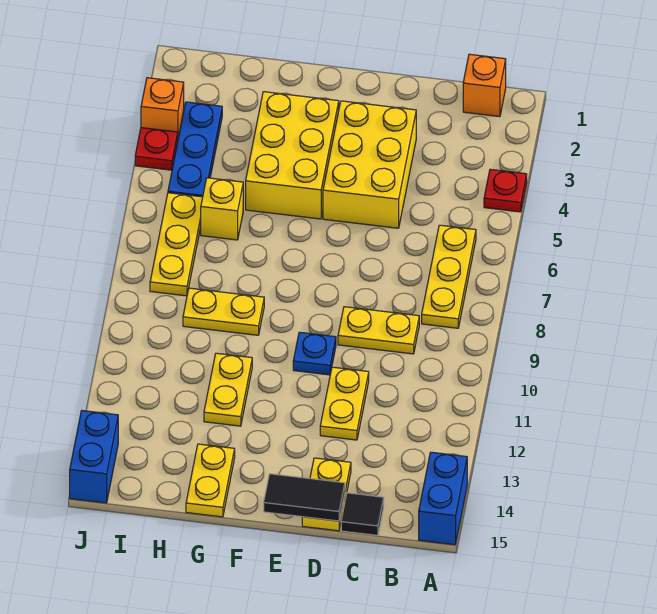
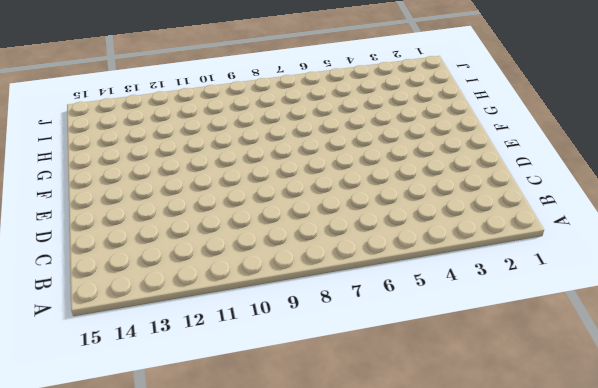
none -> red plate A4 level 1
none -> blue brick A14:A15 level 1
none -> orange brick B1 level 1

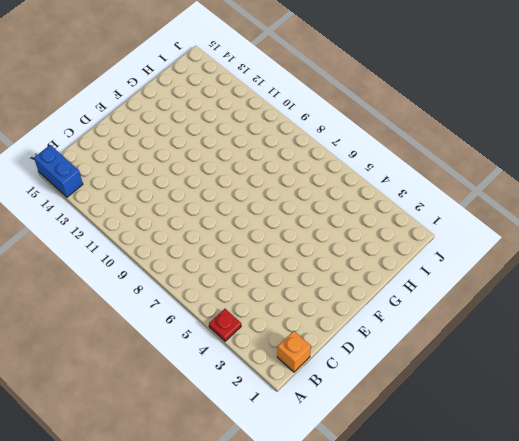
none -> yellow plate B6:B8 level 1
none -> yellow plate C9:D9 level 1
none -> black tile C15 level 1

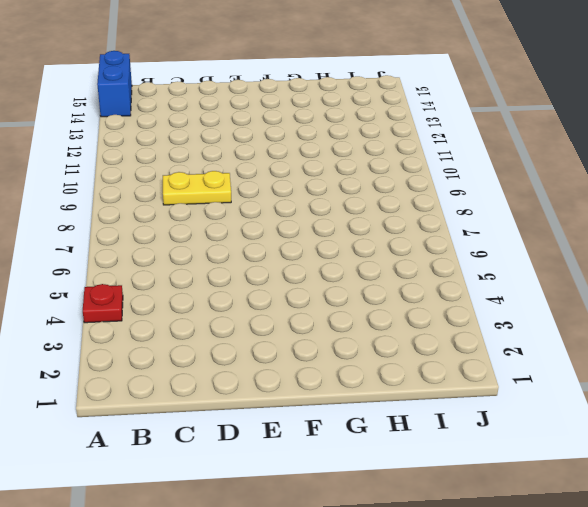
none -> orange brick B1 level 1
none -> yellow plate B6:B8 level 1
none -> black tile C15 level 1

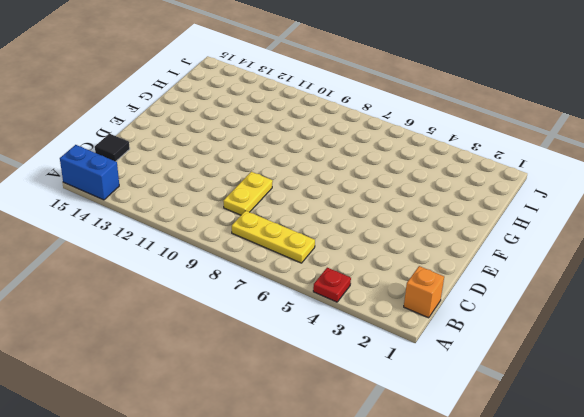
none -> yellow brick D3:E5 level 1
none -> yellow plate D11:D12 level 1
none -> yellow plate D14:D15 level 1

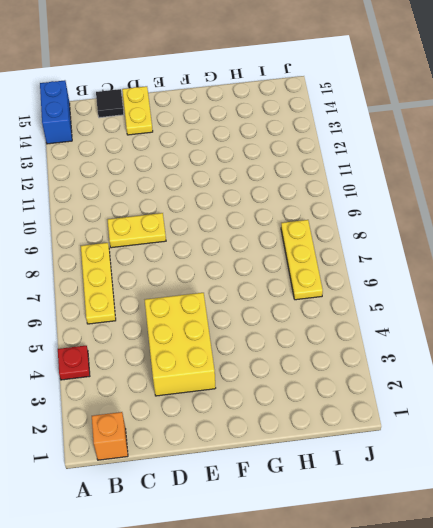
none -> yellow plate D11:D12 level 1
none -> blue plate E10 level 1
none -> yellow brick F3:G5 level 1

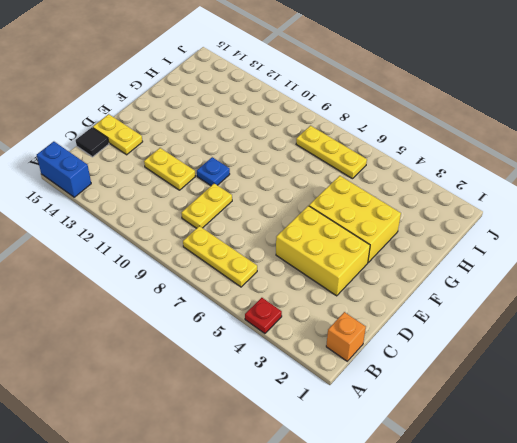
none -> yellow plate G9:H9 level 1
none -> yellow plate G11:G12 level 1
none -> yellow plate G14:G15 level 1

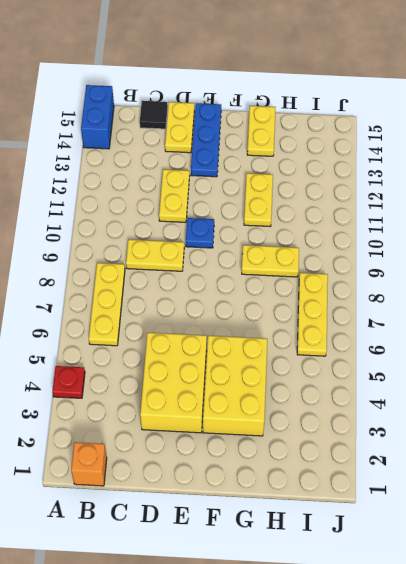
blue plate E13:E15 level 1 -> blue plate I3:I5 level 1
none -> yellow brick H6 level 1
none -> orange brick J3 level 1
none -> red plate J4 level 1

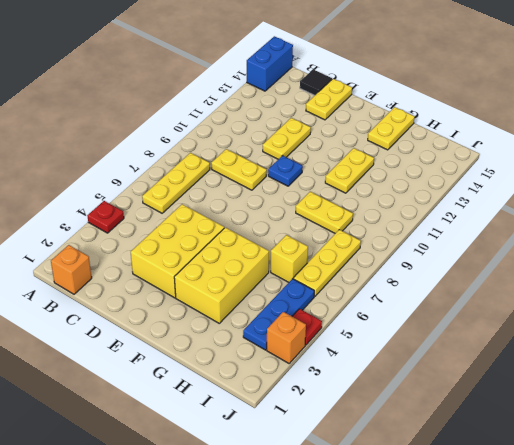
none -> blue brick J14:J15 level 1
none -> black tile D15:E15 level 2

